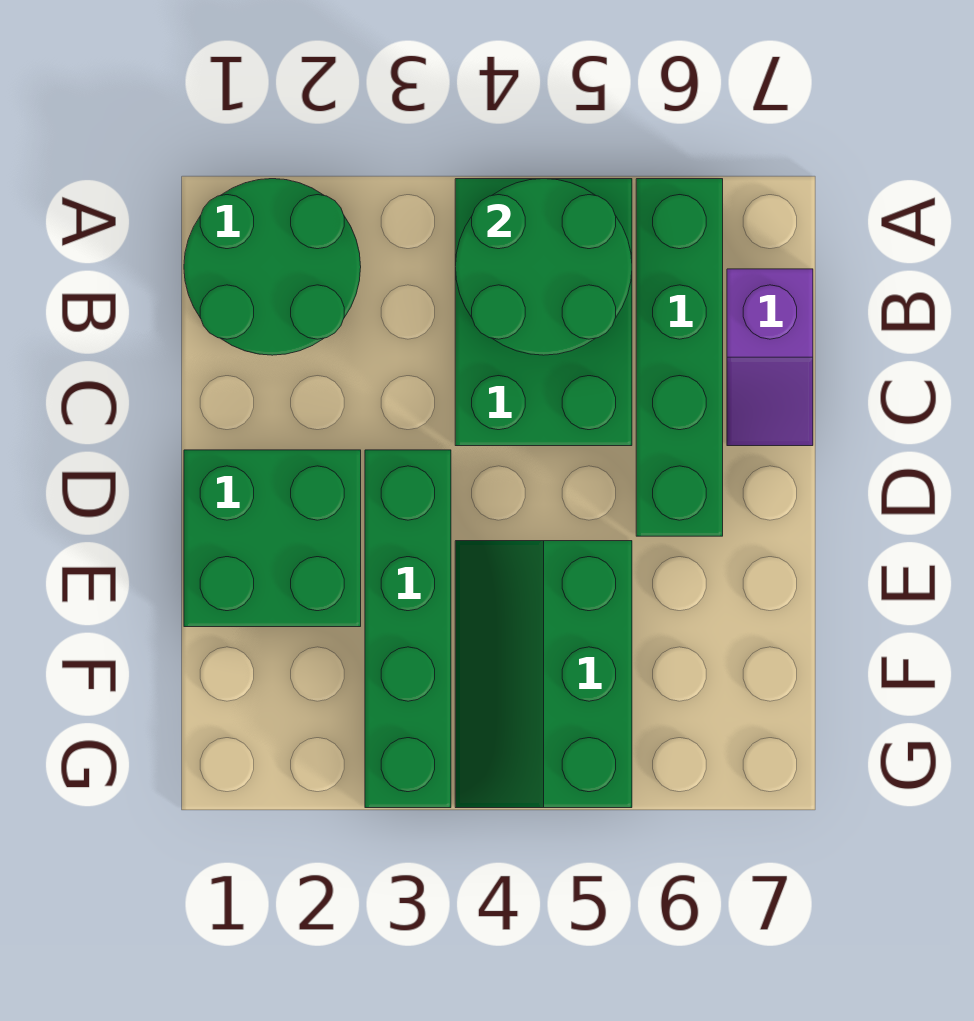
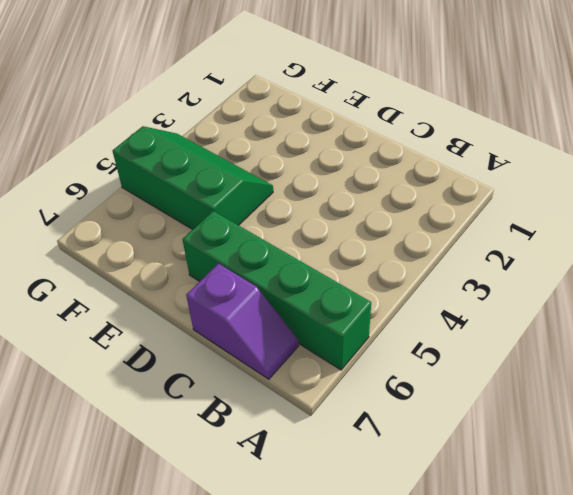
purple slope B7:C7 level 1 top C -> purple slope B7:C7 level 1 top B
none -> green round brick A1:B2 level 1
none -> green brick A4:C5 level 1

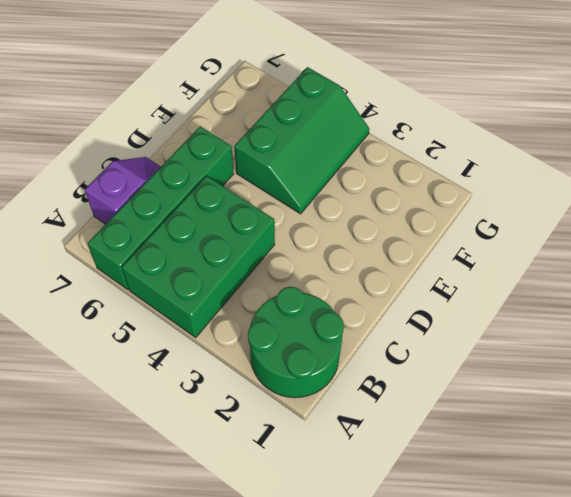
none -> green brick D1:E2 level 1
none -> green brick D3:G3 level 1

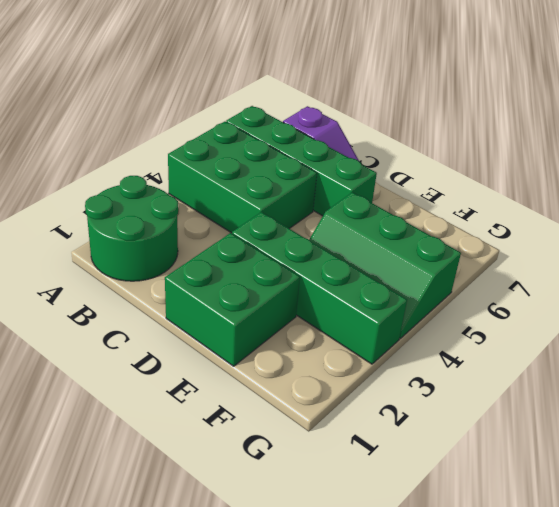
none -> green round brick A4:B5 level 2

